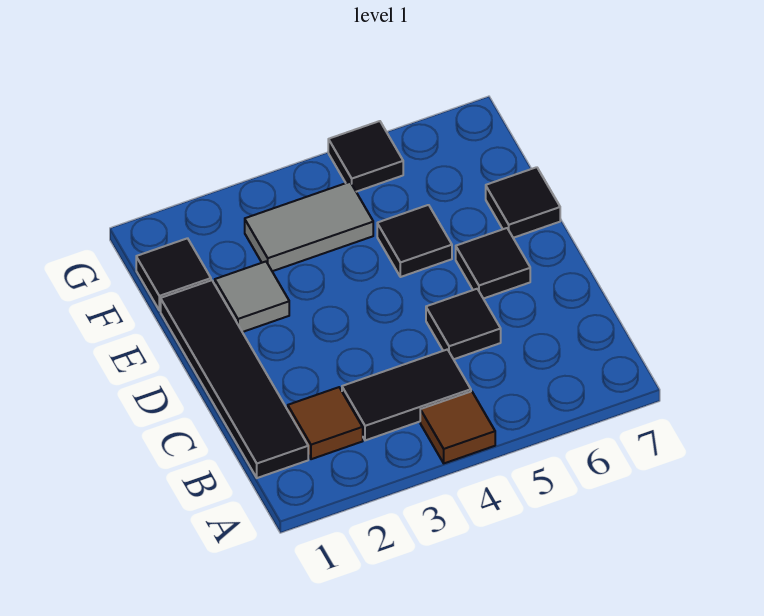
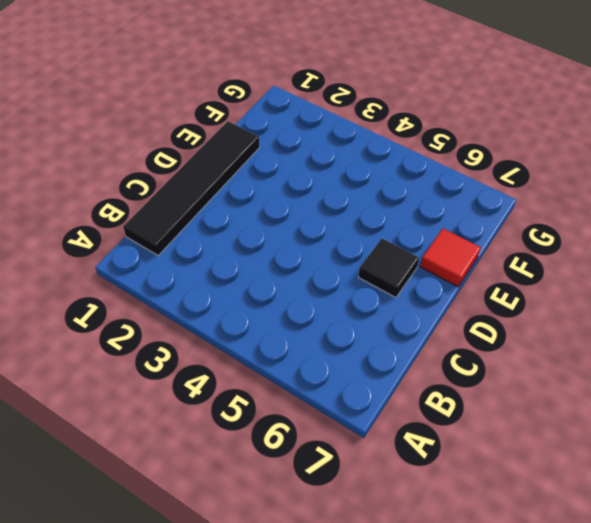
red tile E7 level 1 -> black tile E7 level 1
none -> brown tile A4 level 1
none -> brown tile B2 level 1
none -> black tile B3:B4 level 1

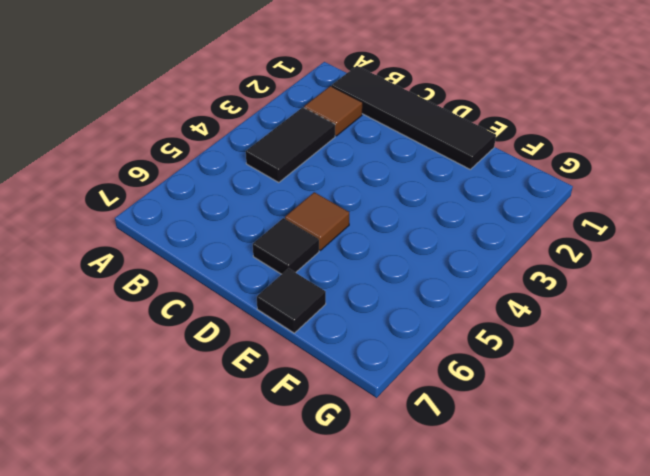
brown tile D5 level 1 -> brown tile A4 level 1
none -> black tile C5 level 1
none -> grey tile E2 level 1
none -> black tile E5 level 1

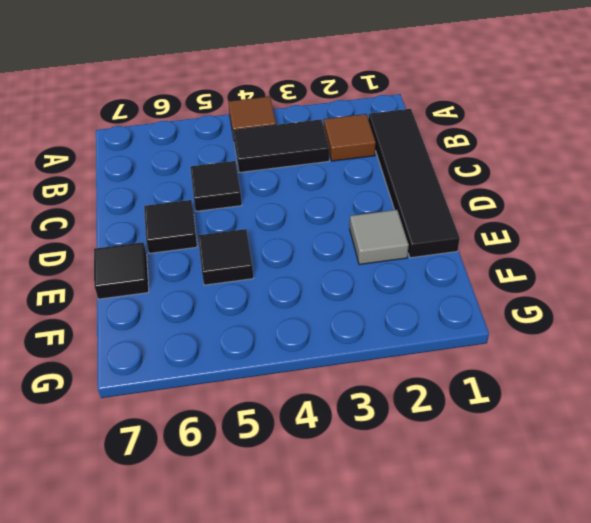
none -> black tile F1 level 1
none -> grey tile F3:F4 level 1
none -> black tile G5 level 1

